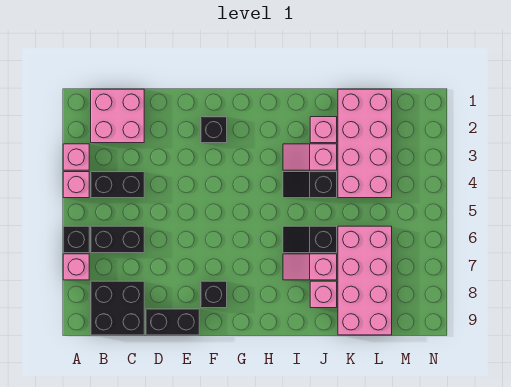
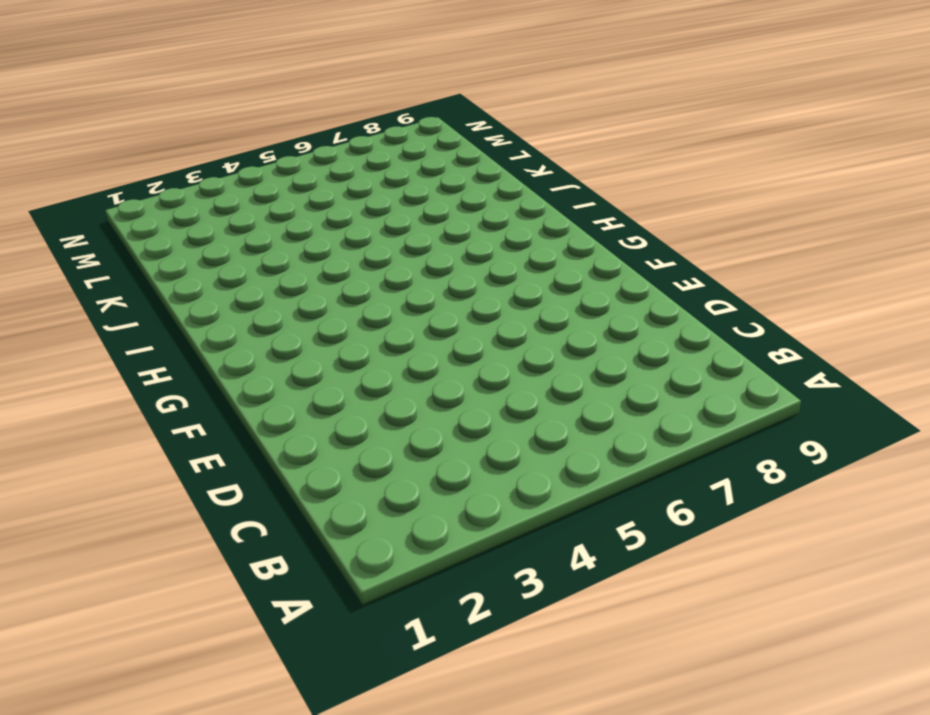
none -> pink brick A3 level 1
none -> pink brick A4 level 1
none -> black brick A6 level 1

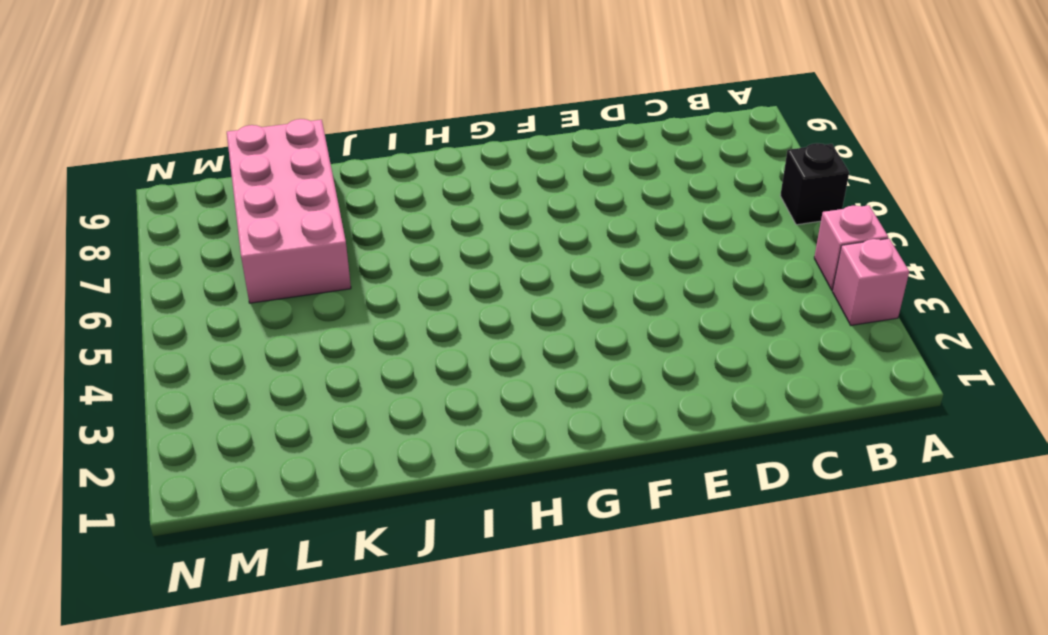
none -> pink brick A7 level 1
none -> pink brick B1:C2 level 1
none -> black brick B4:C4 level 1

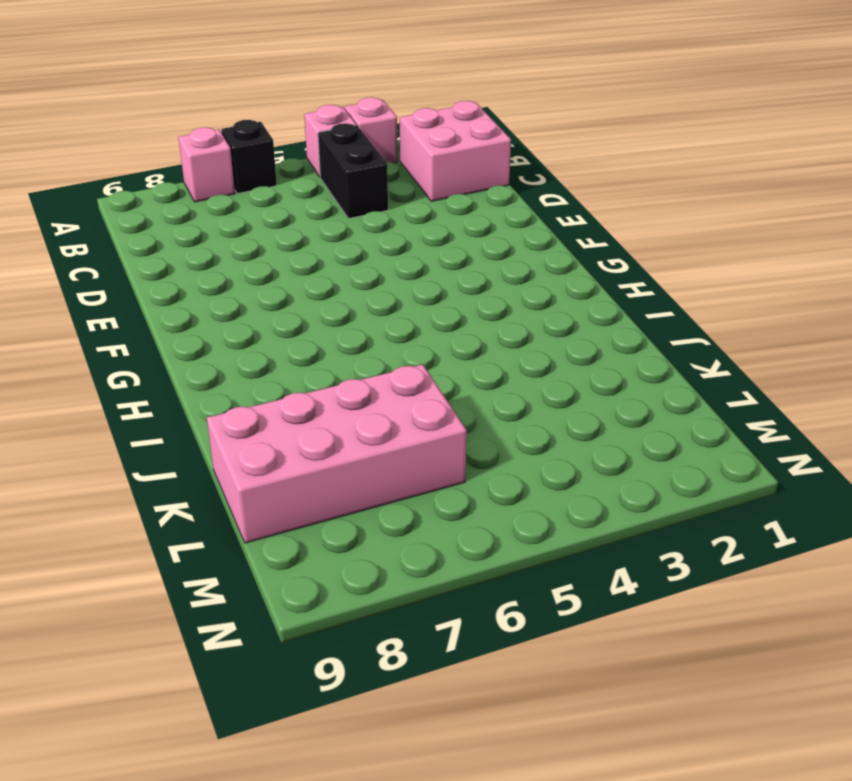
none -> black brick B6:C6 level 1
none -> black brick B8:C9 level 1
none -> black brick D9:E9 level 1

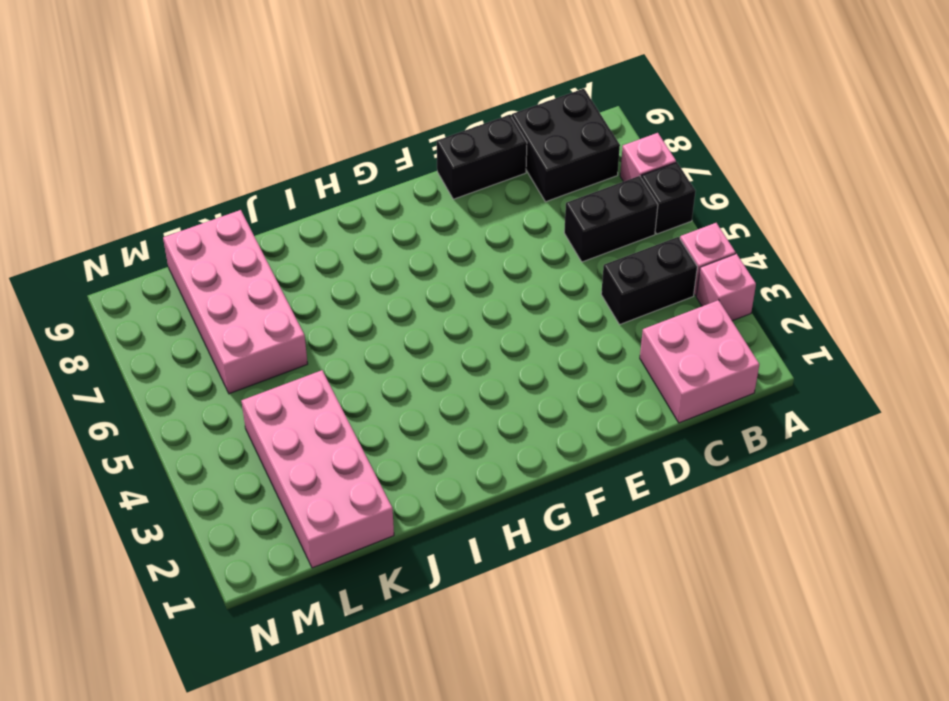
none -> black brick F2 level 1
none -> black brick F8 level 1
none -> pink slope I3:J3 level 1 top J

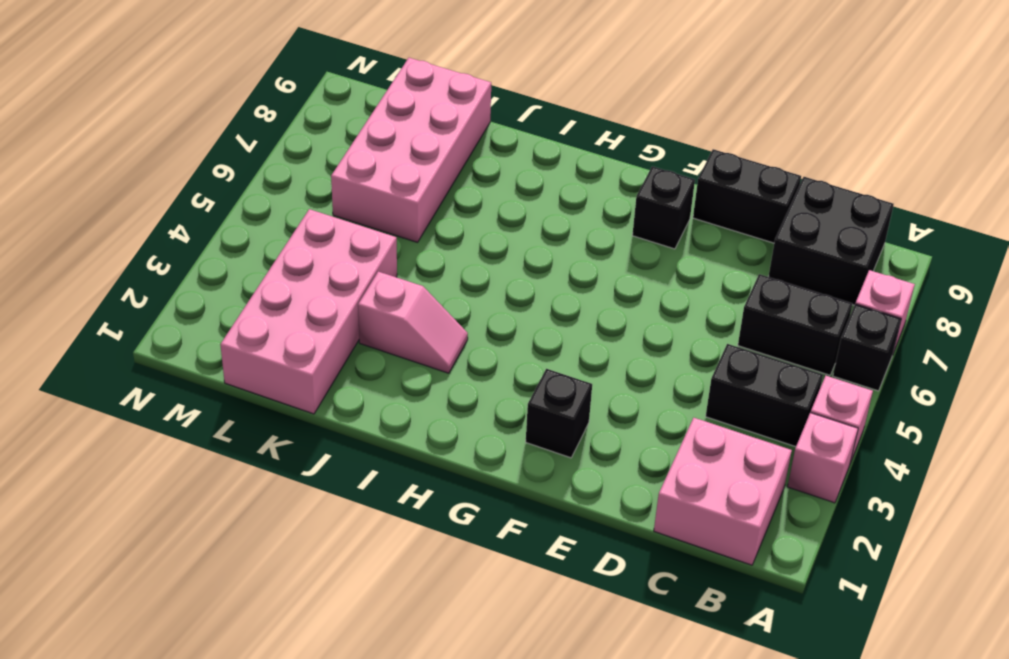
none -> black slope I4:J4 level 1 top J
none -> black slope I6:J6 level 1 top J
none -> pink slope I7:J7 level 1 top J

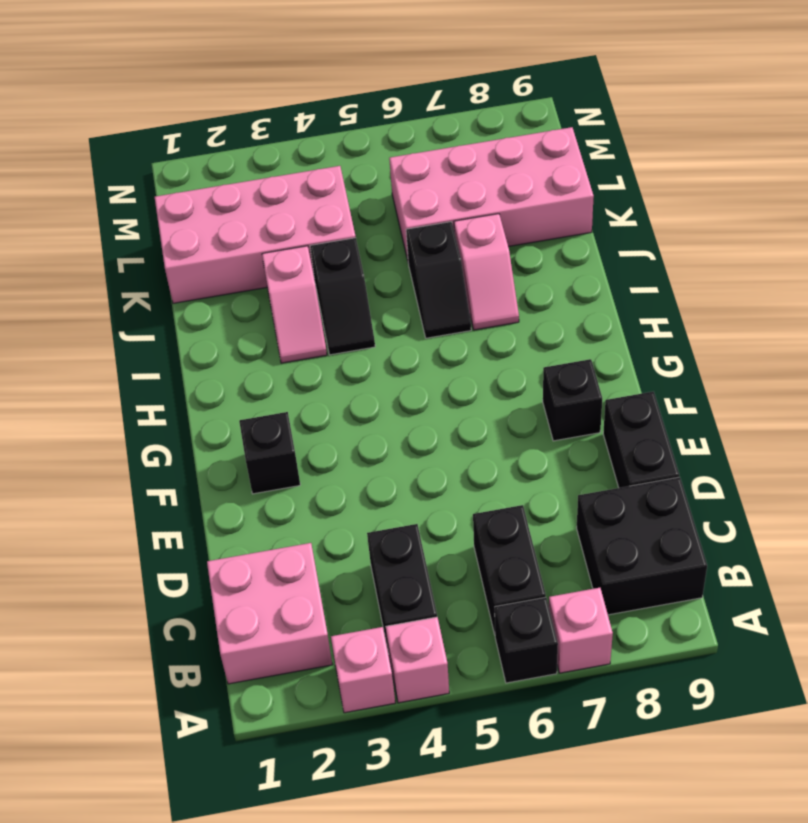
none -> pink brick J2 level 1
none -> pink brick J8 level 1

